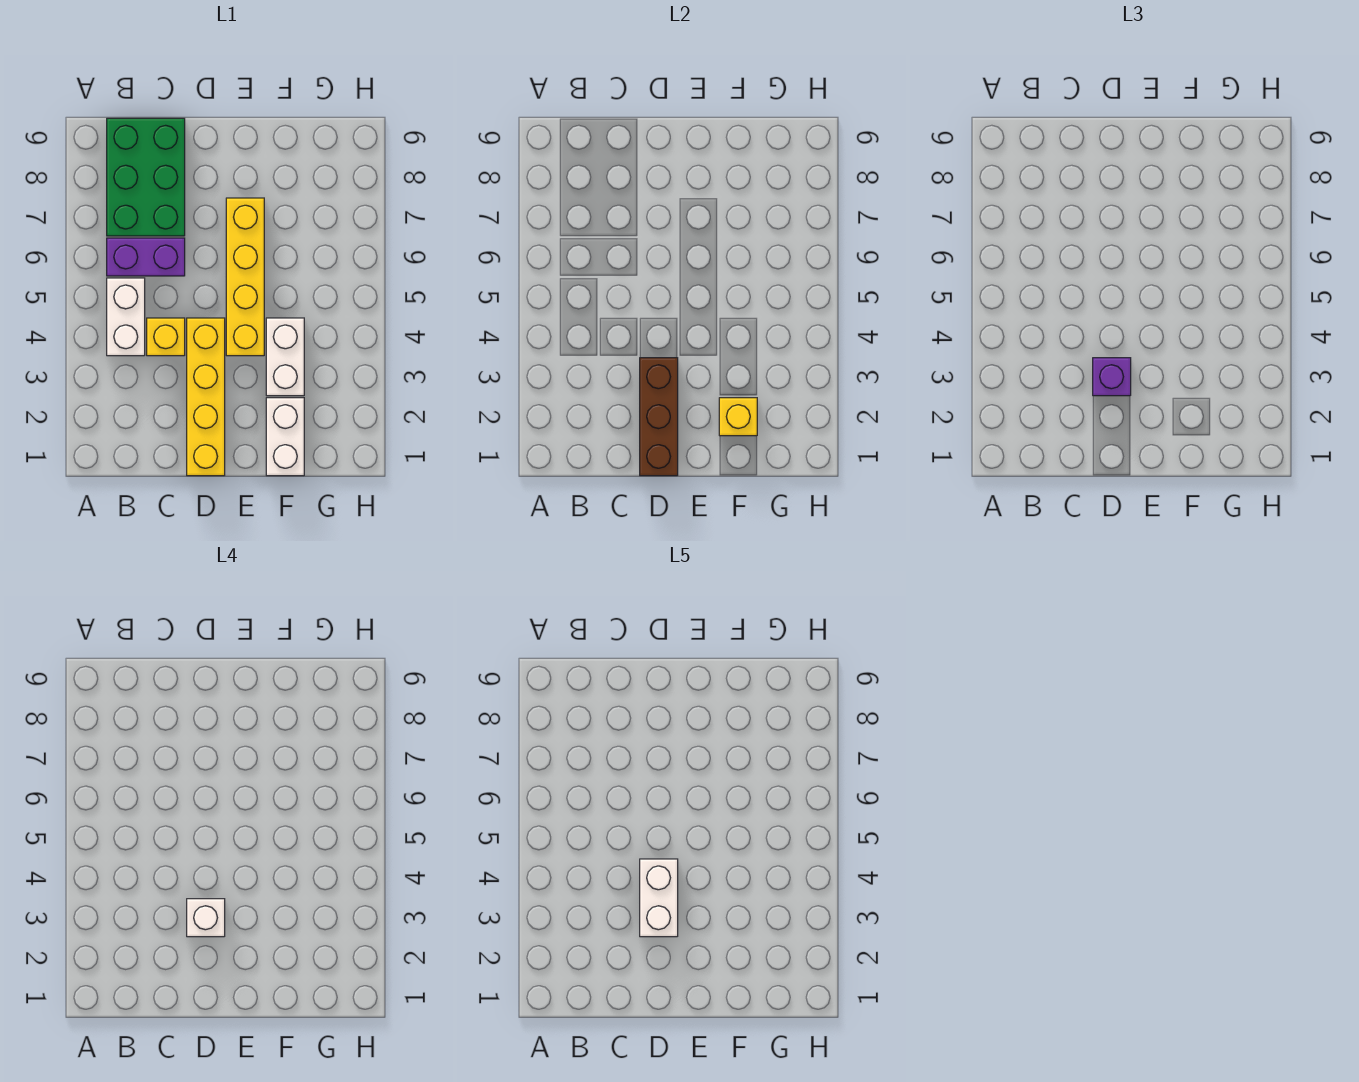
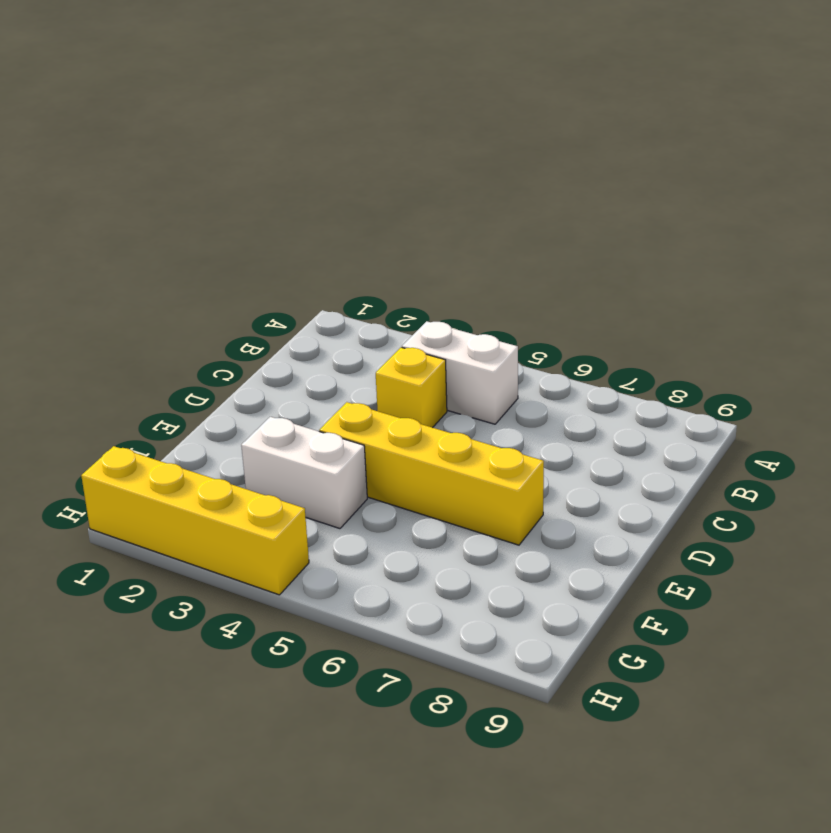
yellow brick H1:H4 level 1 -> yellow brick D1:D4 level 1
none -> purple brick B6:C6 level 1
none -> green brick B7:C9 level 1
none -> white brick F1:F2 level 1

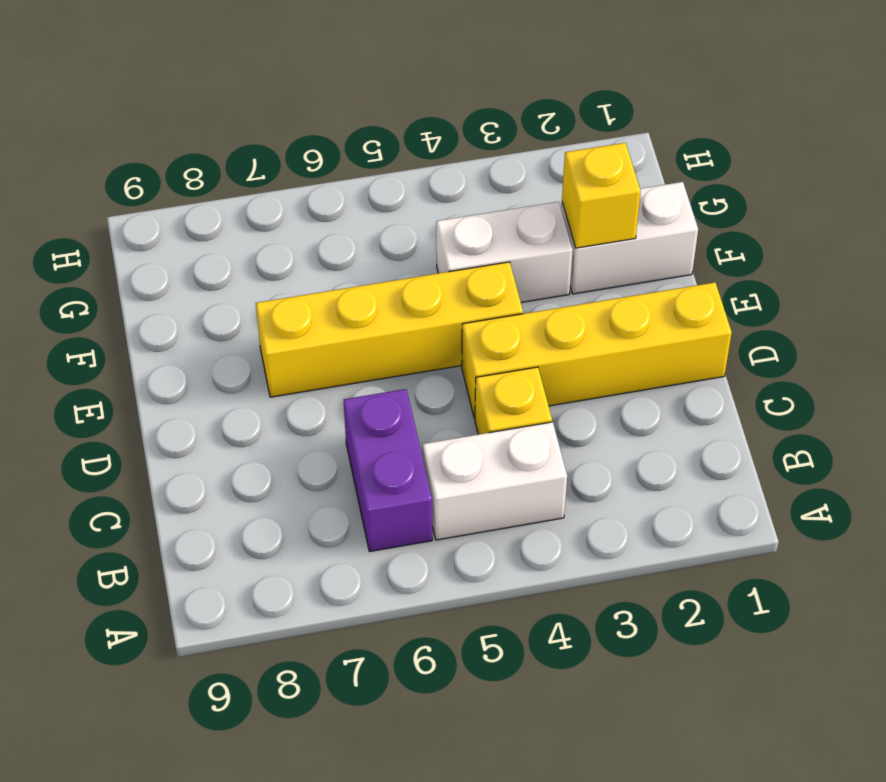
none -> green brick B7:C9 level 1
none -> brown brick D1:D3 level 2
none -> purple brick D3 level 3

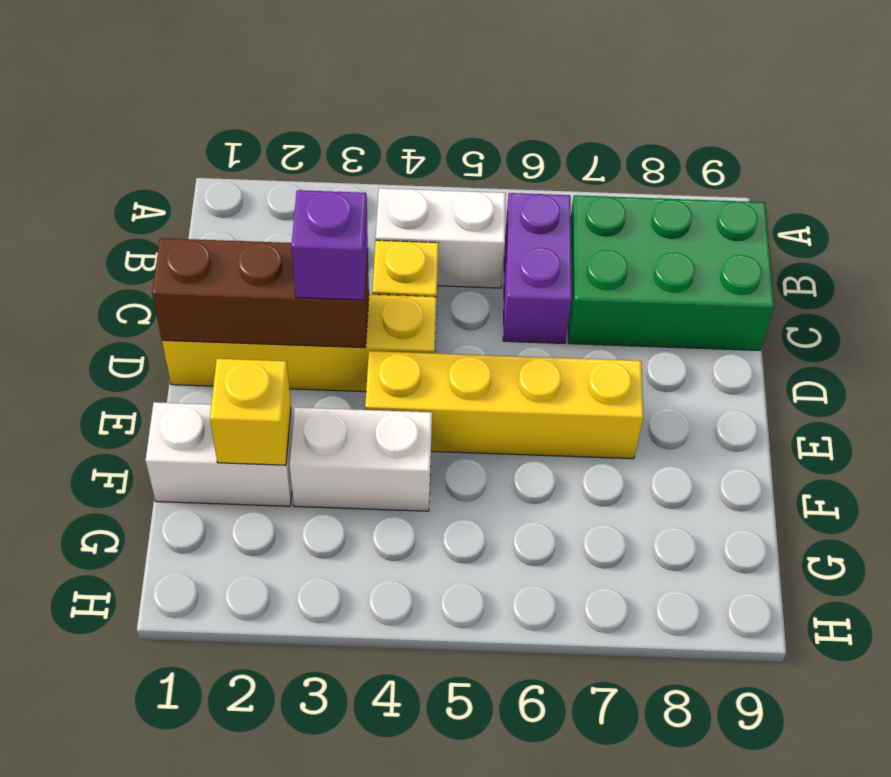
none -> white brick D3 level 4
none -> white brick D3:D4 level 5

